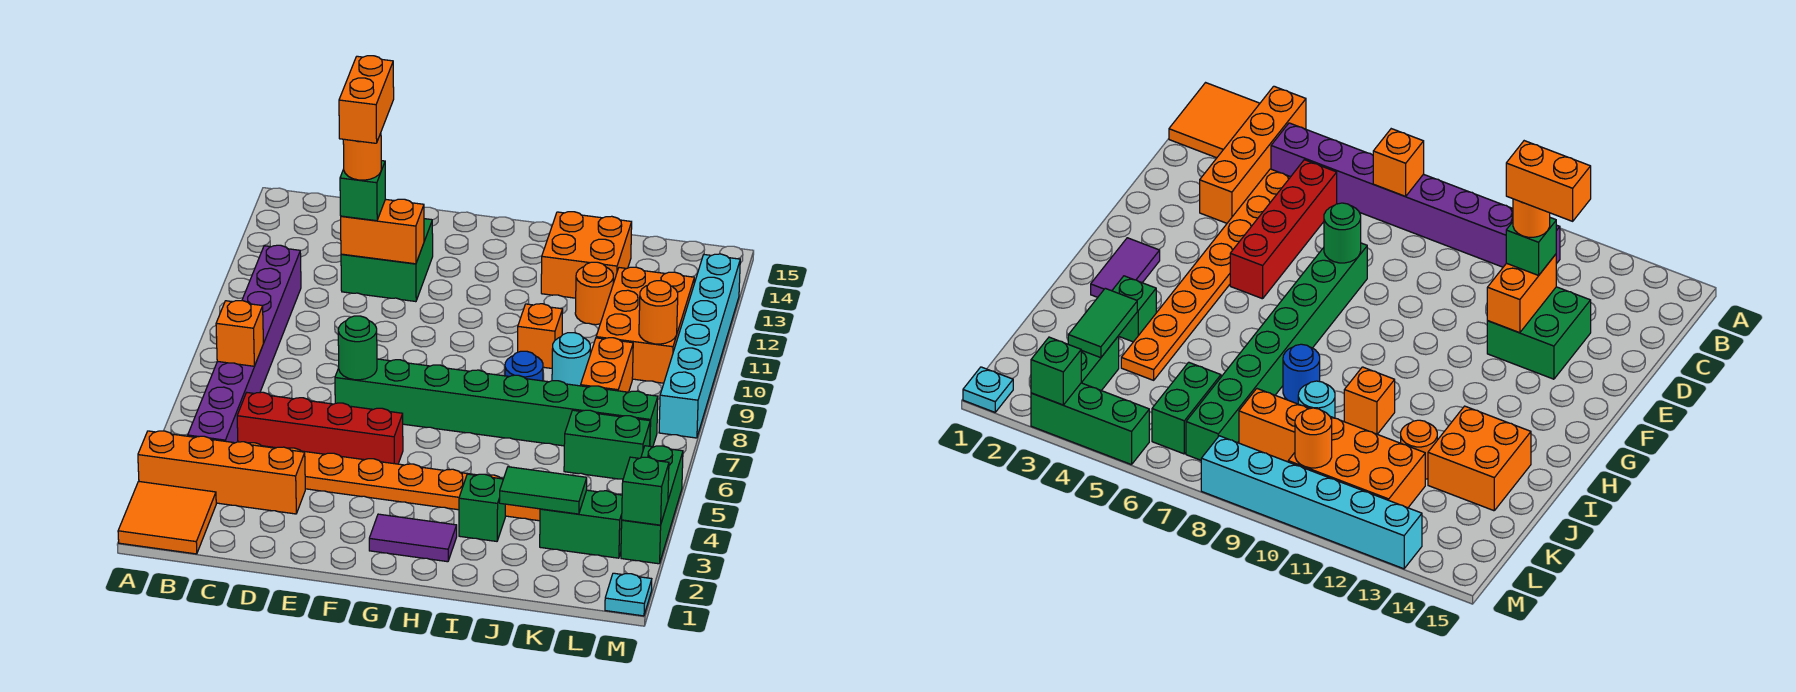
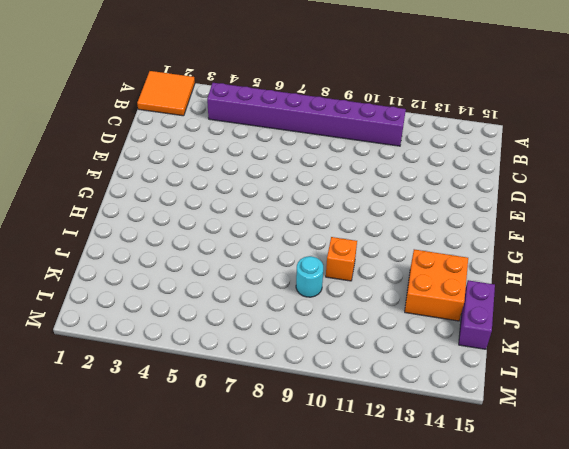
purple brick J15:K15 level 1 -> none
none -> orange brick A3:D3 level 1
none -> orange plate C4:J4 level 1
none -> red brick C5:F5 level 1
none -> green brick D12:E13 level 1

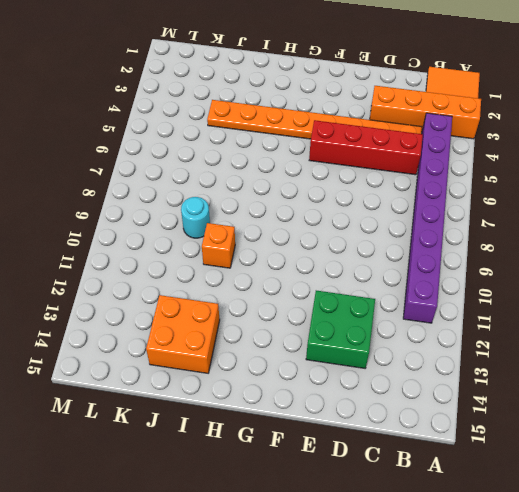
none -> green brick E7:L7 level 1
none -> purple tile G2:H2 level 1
none -> green brick I3 level 1
none -> blue round brick I8 level 1

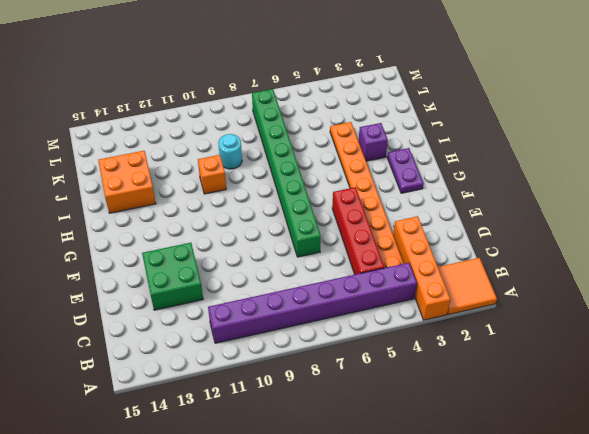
purple plate G2:H2 level 1 -> purple tile G2:H2 level 1
purple brick I3 level 1 -> green brick I3 level 1
none -> blue round brick I8 level 1
none -> orange round brick J12 level 1
none -> green brick K3:L3 level 1
none -> green brick K6:L6 level 1

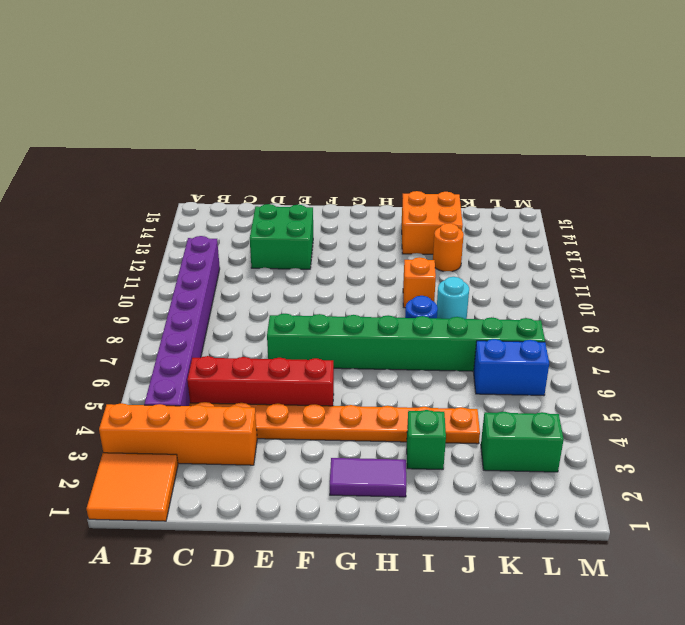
blue brick K6:L6 level 1 -> green brick K6:L6 level 1
none -> orange brick K8:K9 level 1
none -> orange brick K10:L12 level 1
none -> cyan plate M1 level 1
none -> green brick M3:M5 level 1

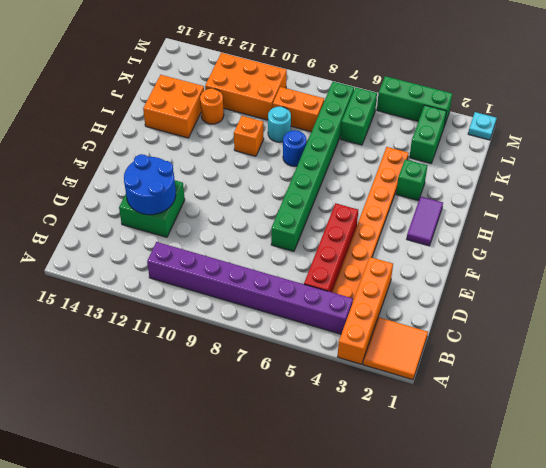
blue round brick D12:E13 level 2 -> orange brick D12:E12 level 2
none -> cyan brick M8:M13 level 1
none -> orange brick B7 level 2
none -> green round brick E7 level 2
none -> green tile J3:K3 level 2

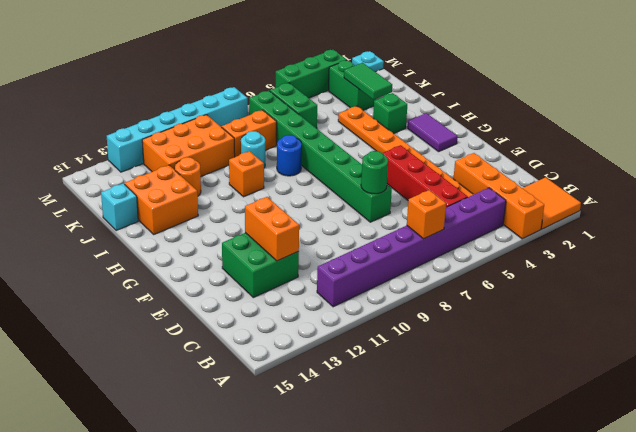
cyan brick J15 level 1 -> none
none -> orange round brick L10 level 2
none -> green brick M3 level 2
none -> green brick D12 level 3
none -> orange round brick D12 level 4

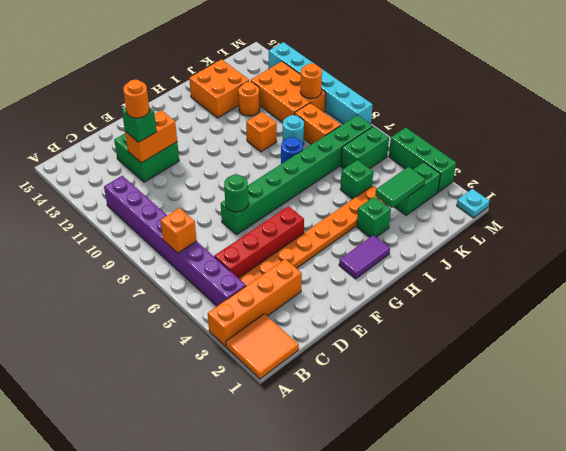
green brick J5 level 1 -> green brick M3 level 2
none -> orange brick D12:D13 level 5

